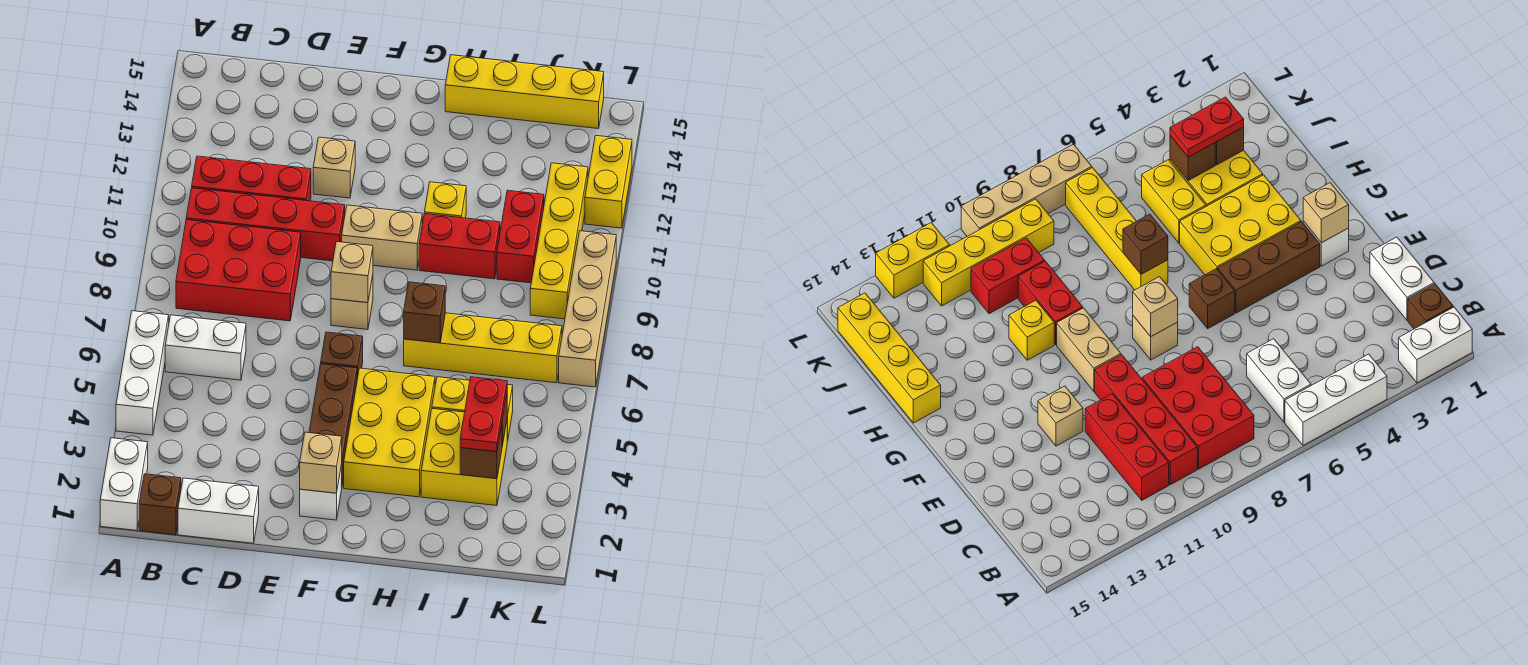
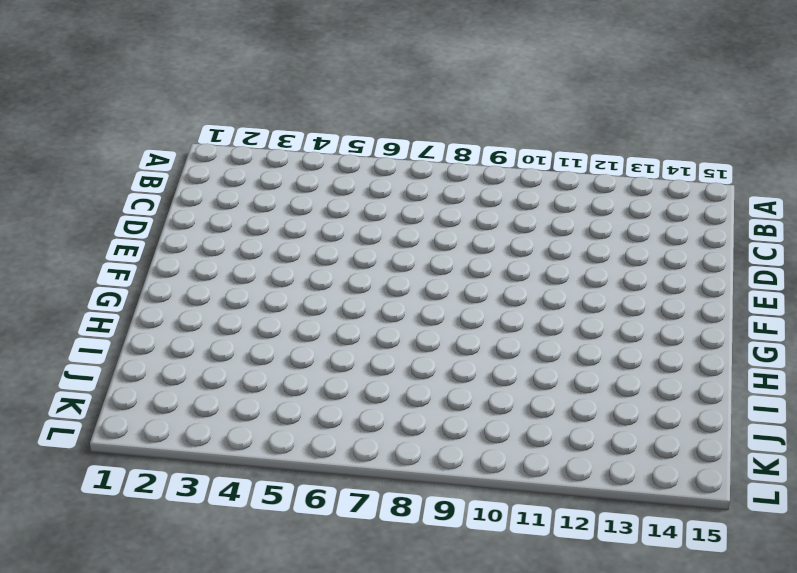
none -> white brick A1:A2 level 1
none -> white brick A4:A6 level 1
none -> brown brick B1 level 1
none -> white brick B6:C6 level 1

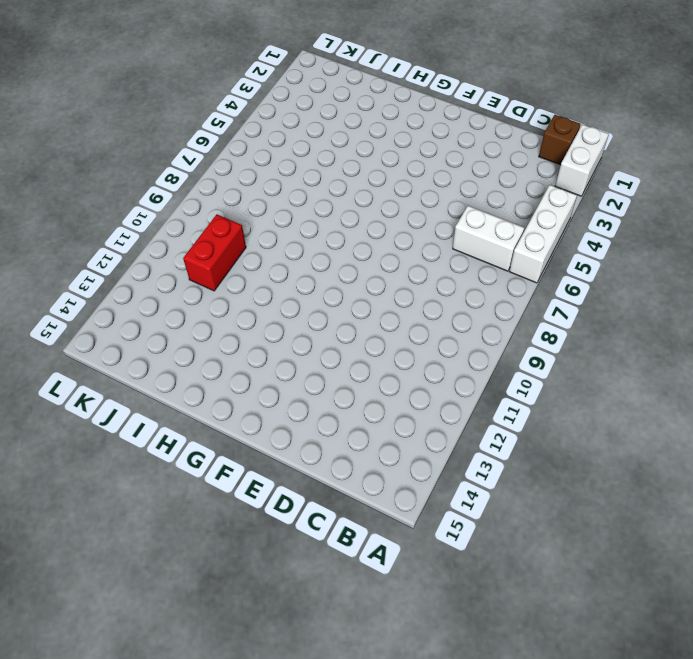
none -> red brick B8:D9 level 1
none -> red brick B10:E10 level 1
none -> red brick B11:D11 level 1
none -> white brick C1:D1 level 1

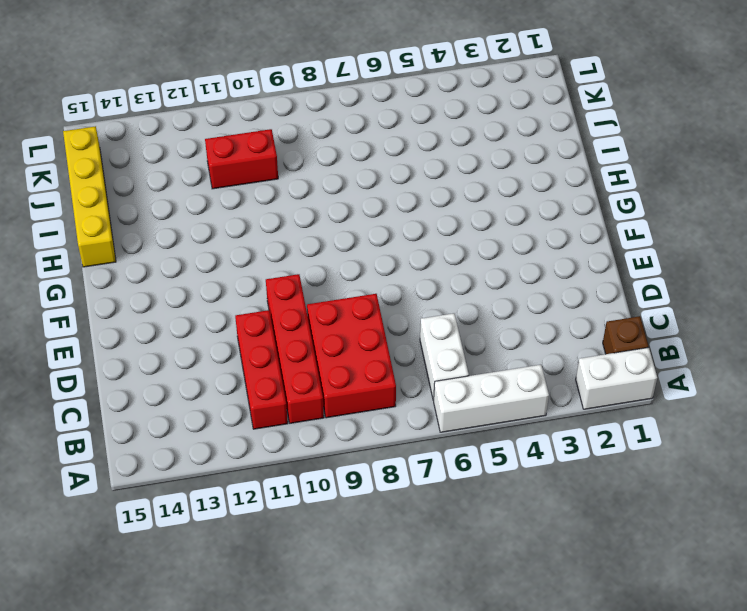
none -> white brick C1:D1 level 1
none -> tan brick E12 level 1
none -> white brick F2 level 1
none -> brown brick F3:F5 level 1

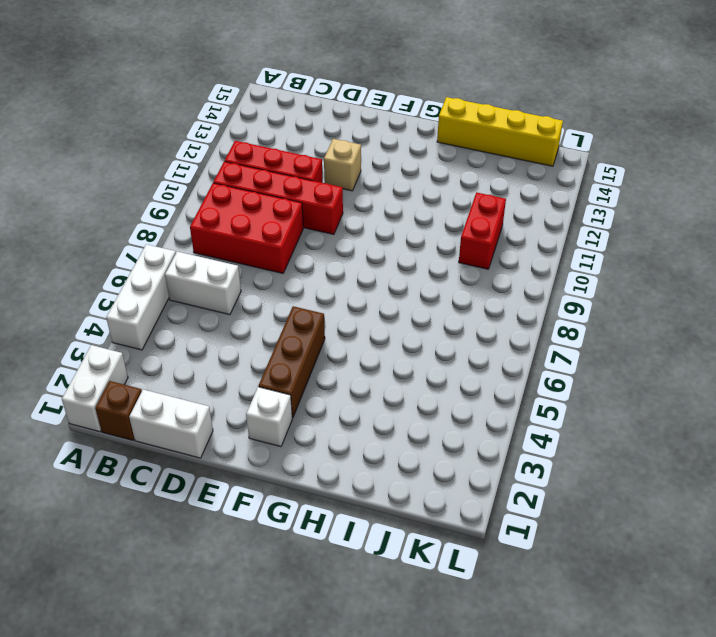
none -> brown brick F6 level 1
none -> tan brick F8 level 1
none -> tan brick F10:G10 level 1
none -> yellow brick G3:H5 level 1

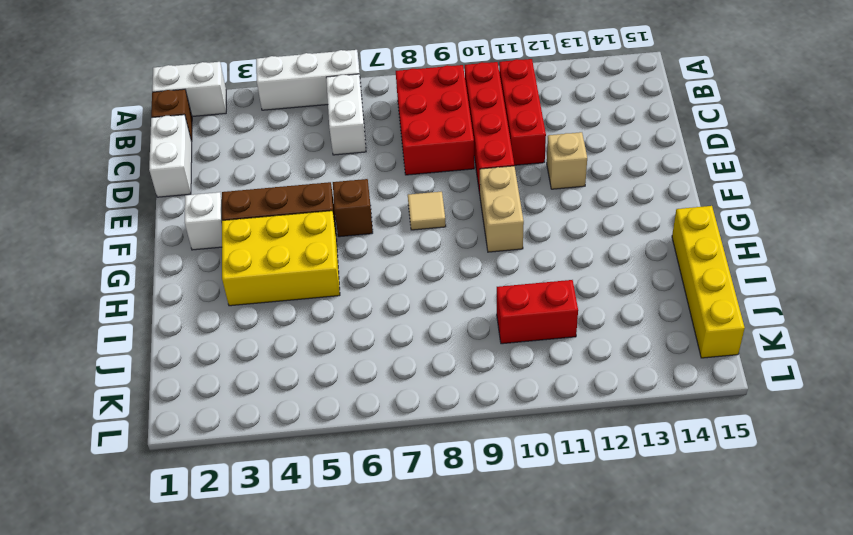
tan tile F8 level 1 -> tan brick F8 level 1
none -> yellow brick H7:K7 level 1
none -> red brick H10:I10 level 1
none -> yellow brick H11 level 1
none -> yellow brick I3:J4 level 1

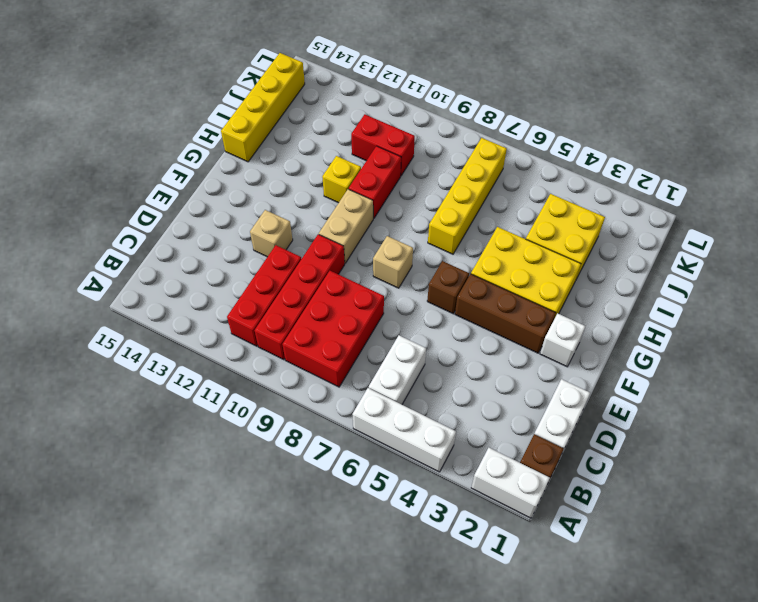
none -> yellow brick I5:J5 level 1
none -> yellow brick K9:K12 level 1
none -> tan brick L7:L10 level 1
none -> yellow brick L12:L13 level 1

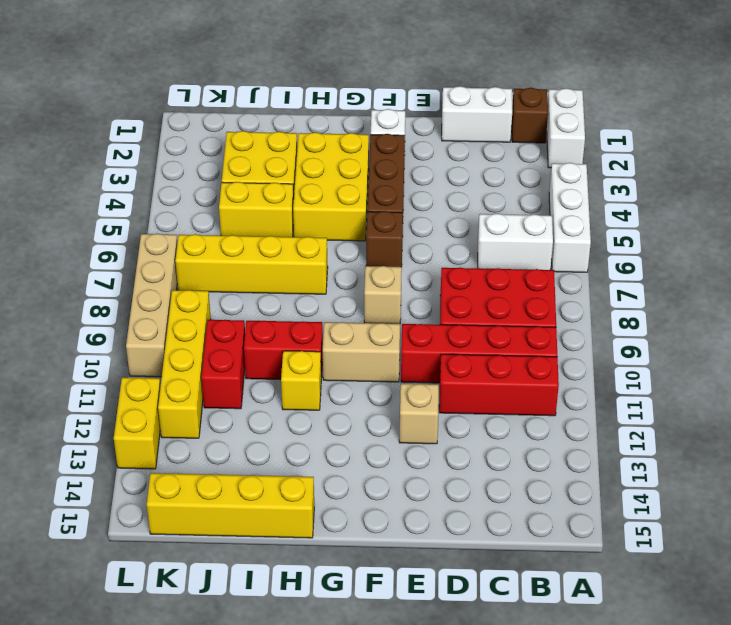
none -> tan brick F2 level 2
none -> tan brick F8 level 2
none -> brown brick H7 level 2
none -> brown brick J3 level 2

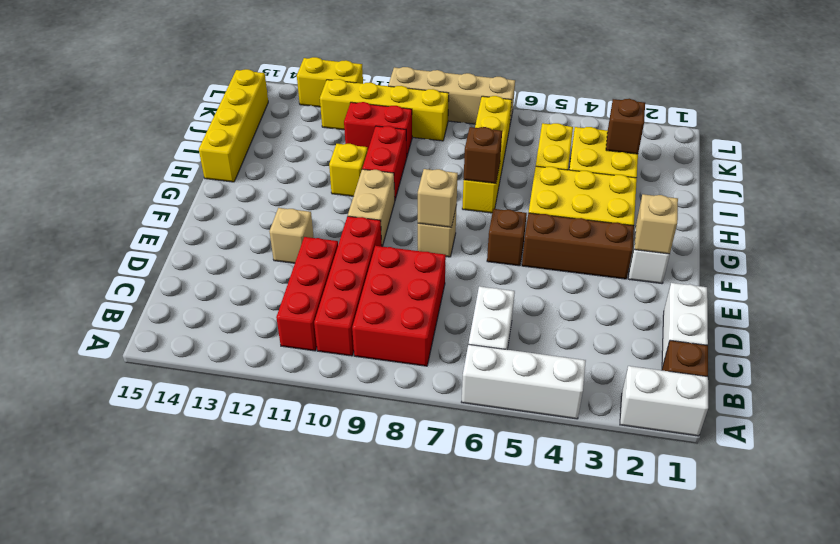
none -> brown brick J4 level 2
none -> red plate J3:J4 level 3

